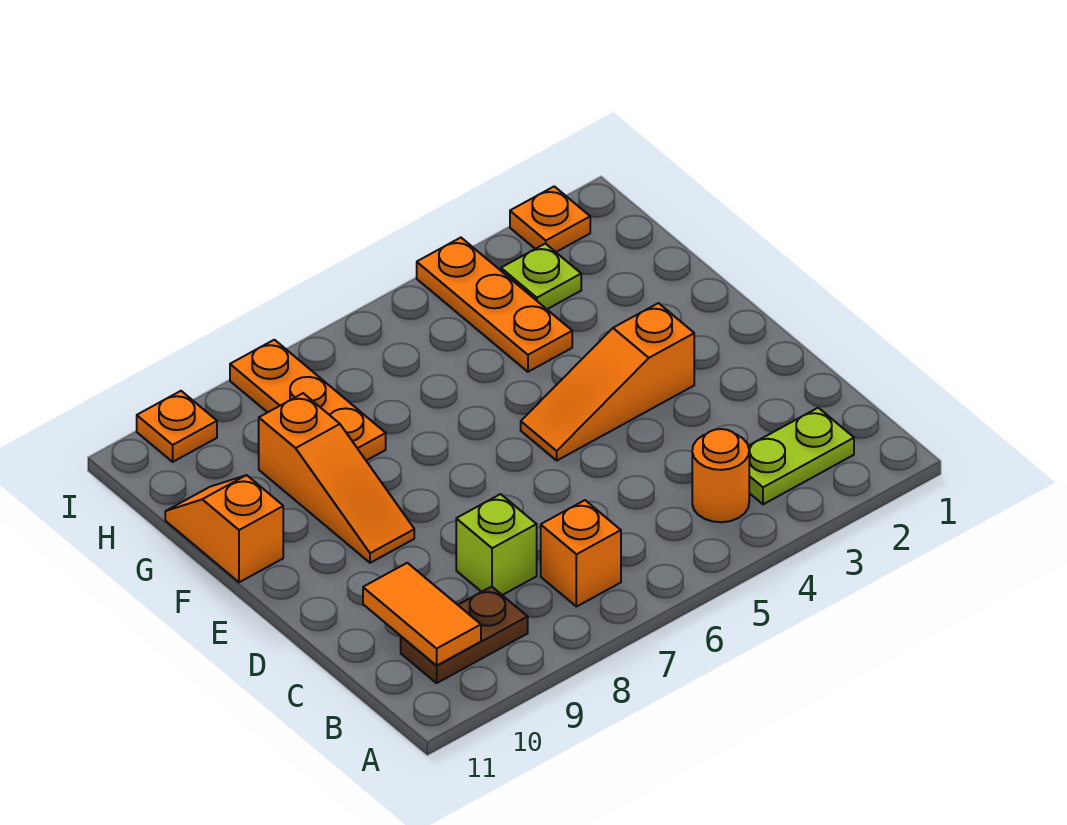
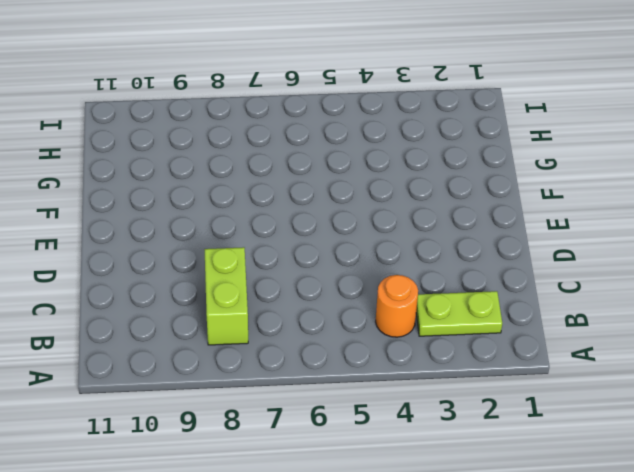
lime brick B8:C8 level 1 -> lime brick C8 level 1
none -> orange brick B7 level 1
none -> brown plate B9:B10 level 1
none -> orange slope E3:E5 level 1 top 3

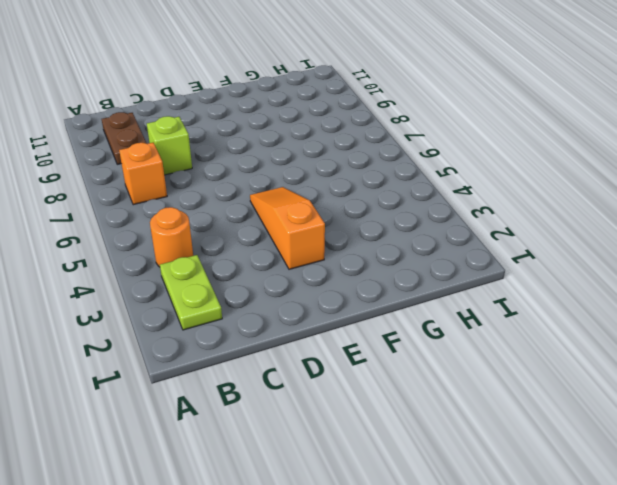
none -> orange slope E9:G9 level 1 top G
none -> orange slope F11:G11 level 1 top F
none -> orange plate G4:I4 level 1

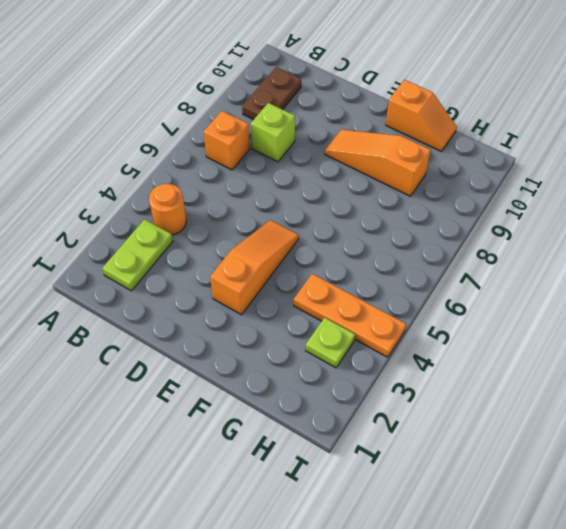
none -> orange plate G8:I8 level 1
none -> orange plate I2 level 1
none -> orange plate I10 level 1

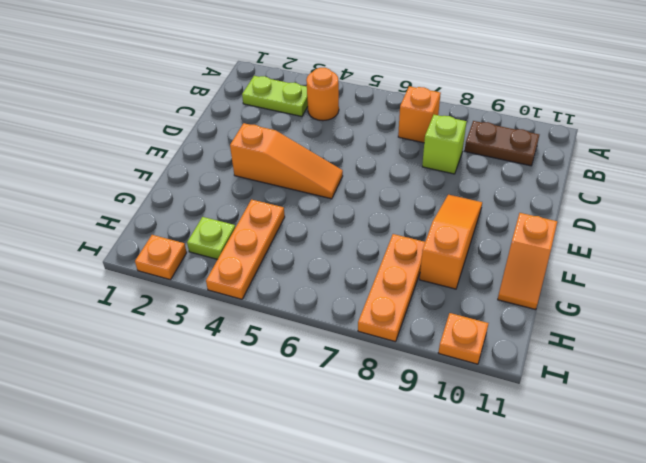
none -> orange tile B10:C10 level 2

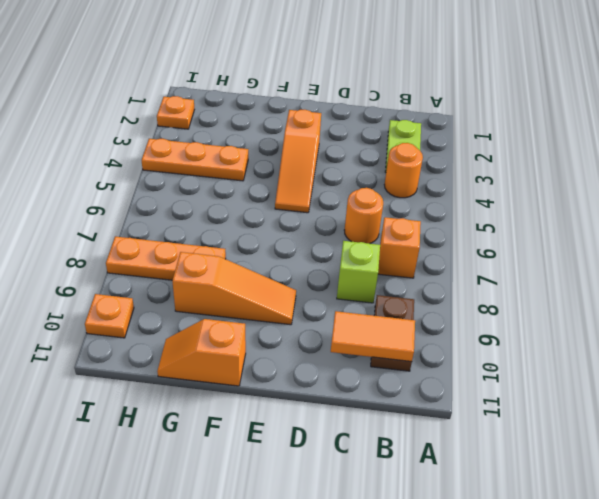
orange round brick C6 level 1 -> none
none -> lime plate H3 level 1

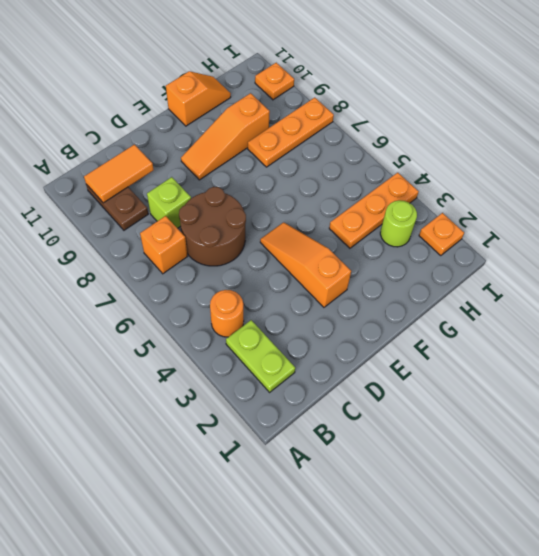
brown round brick C6:D7 level 1 -> none
lime round brick H3 level 1 -> lime plate H3 level 1

